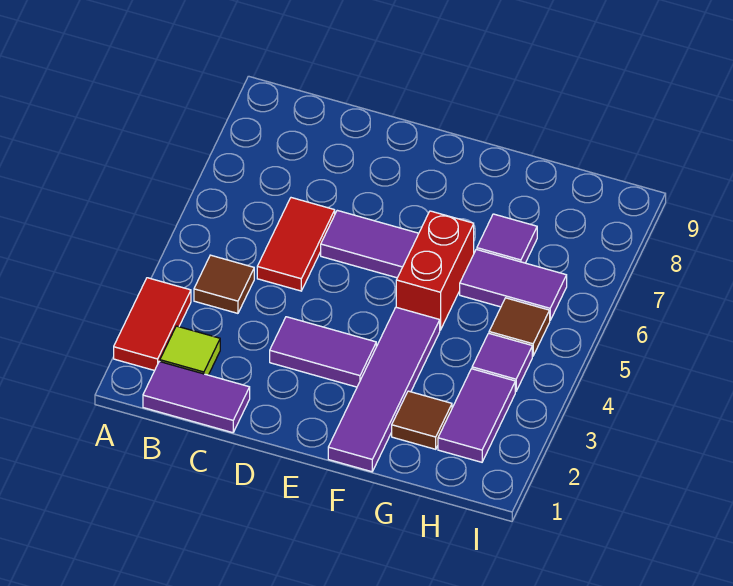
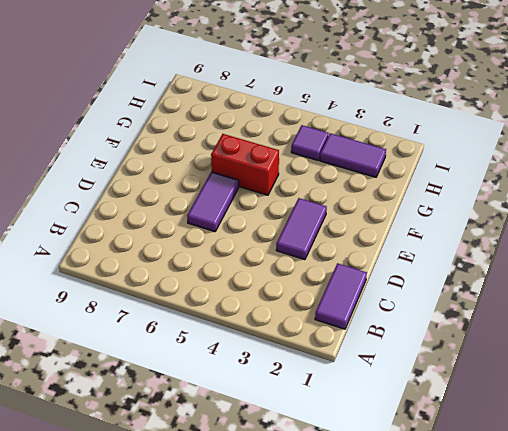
none -> red tile A2:A3 level 1
none -> lime tile B2 level 1
none -> brown tile B4 level 1

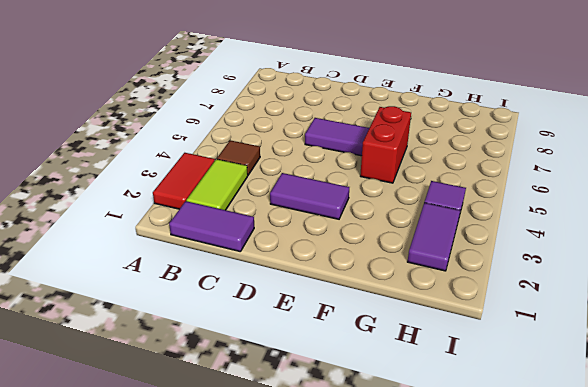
lime tile B2:B3 level 1 -> lime tile B2 level 1
none -> red tile C5:C6 level 1
none -> purple tile F1:F4 level 1
none -> brown tile G2 level 1

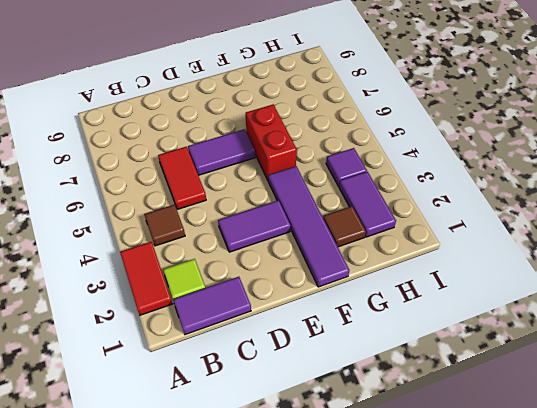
none -> purple tile G6:H6 level 1
none -> purple tile G7 level 1
none -> brown tile H5 level 1

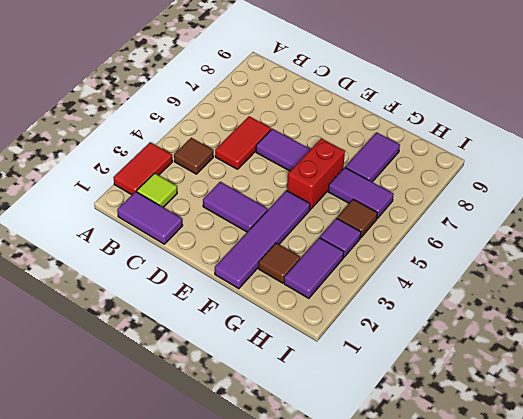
purple tile G7:G8 level 1 -> purple tile G7 level 1

